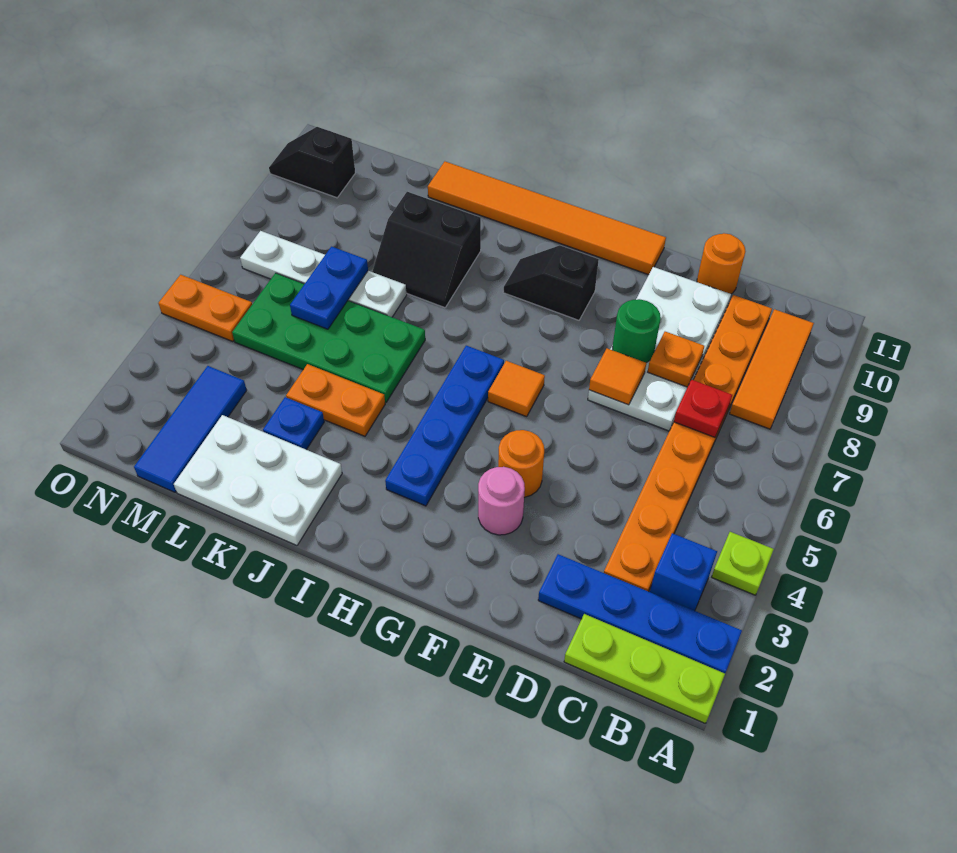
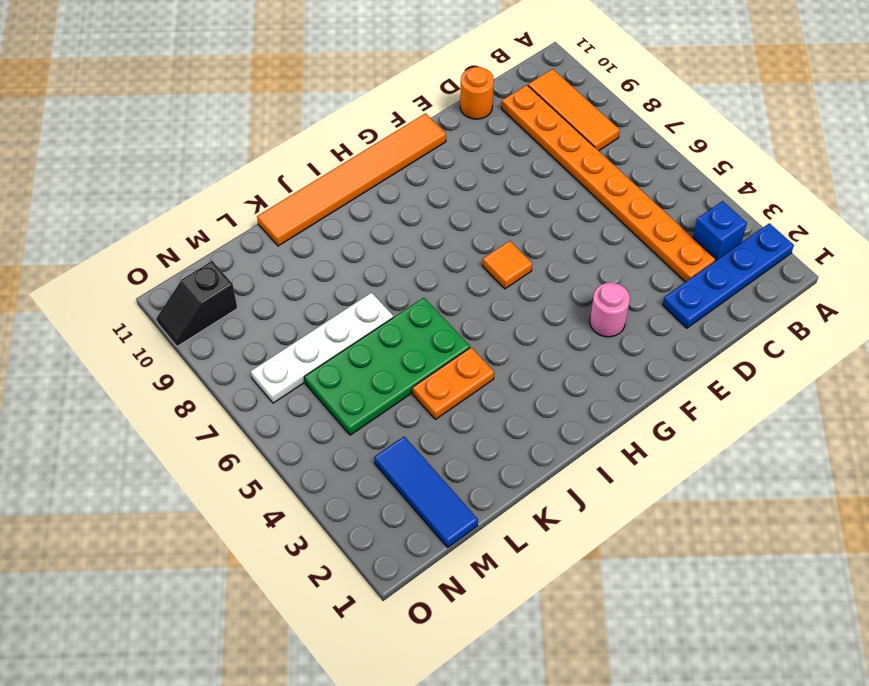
none -> lime plate A1:C1 level 1
none -> lime plate A4 level 1
none -> white plate D7:E10 level 1

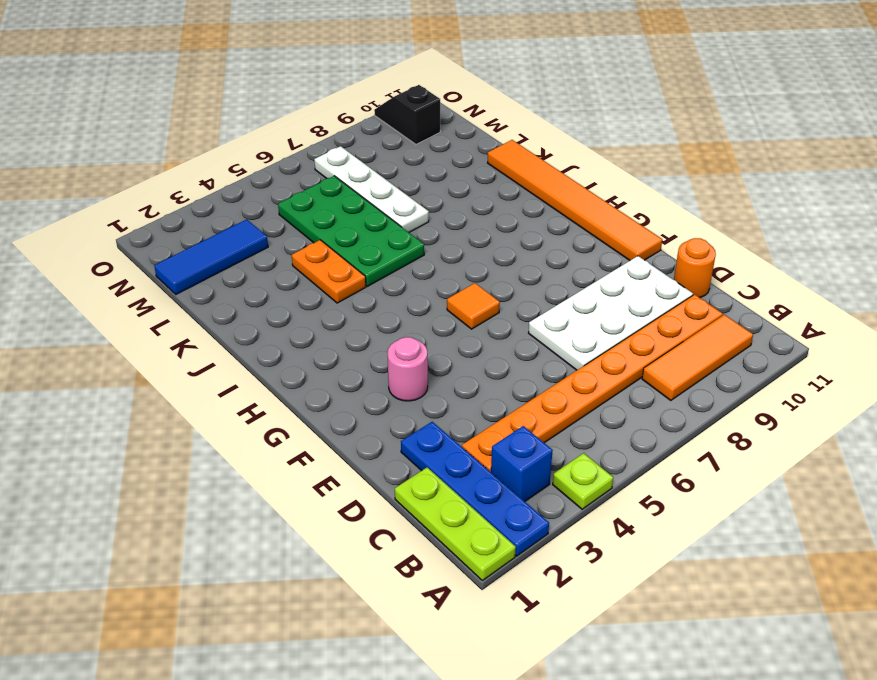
none -> orange round brick F4 level 1
none -> black slope G9:H9 level 1 top G
none -> blue plate H3:H6 level 1

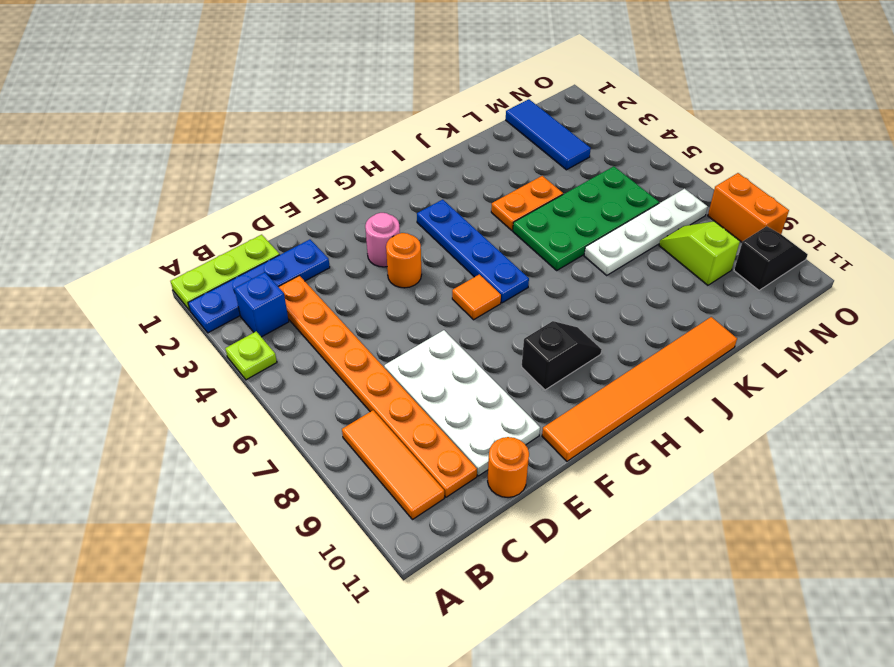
lime slope M8:M9 level 1 top 9 -> none
orange brick O8:O9 level 1 -> none
none -> white plate J1:L2 level 1
none -> black slope J8:K9 level 1 top 9
none -> blue plate K3 level 1

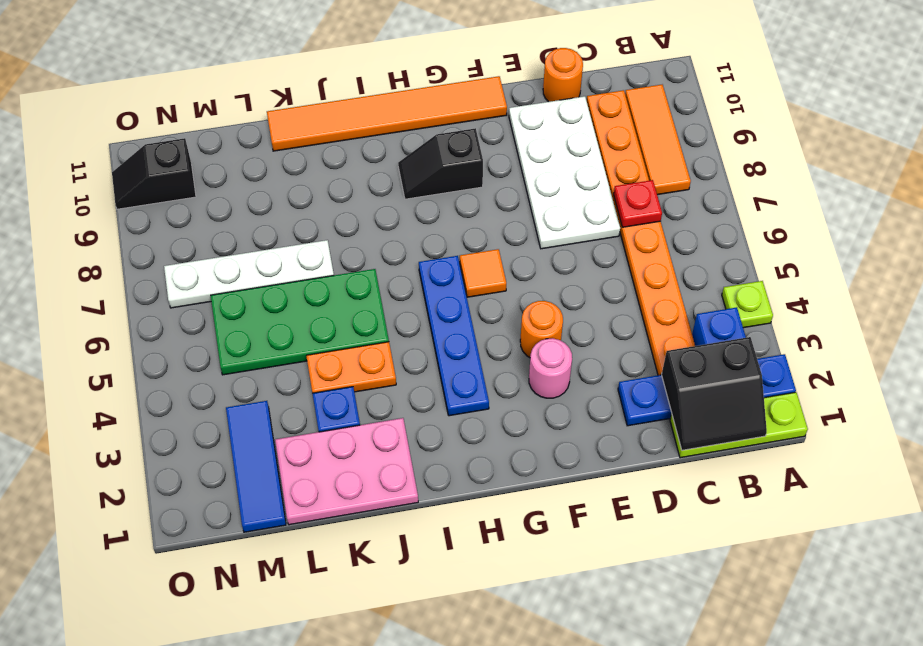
black slope B1:C2 level 2 top 2 -> black slope J8:K9 level 1 top 9
pink plate J1:L2 level 1 -> white plate J1:L2 level 1
none -> orange plate N5:O5 level 1
none -> orange plate D8 level 2
none -> orange tile E7 level 2

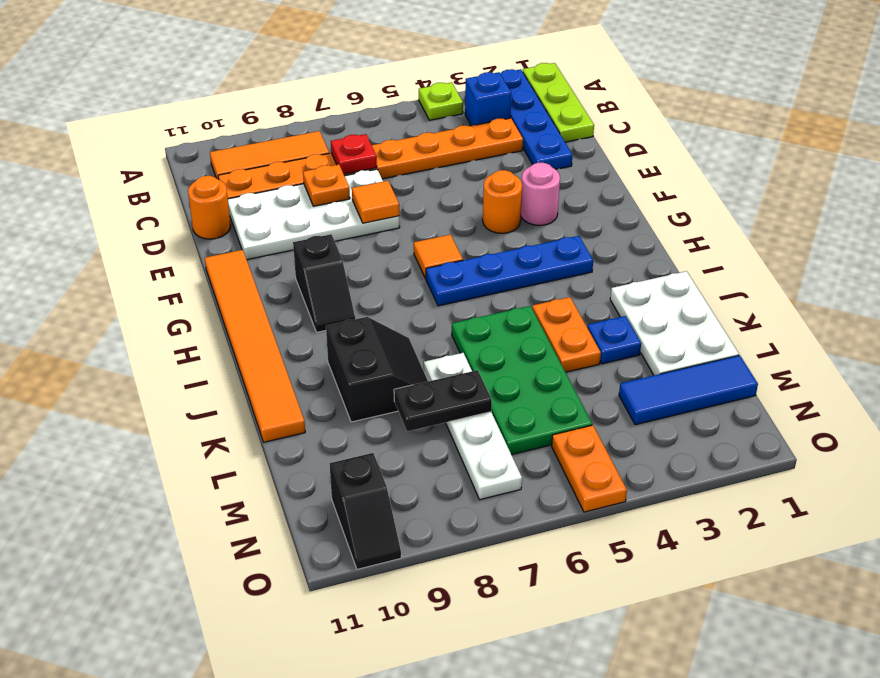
black plate L7:L8 level 2 -> blue plate L6:L7 level 2
none -> green round brick E8 level 2

